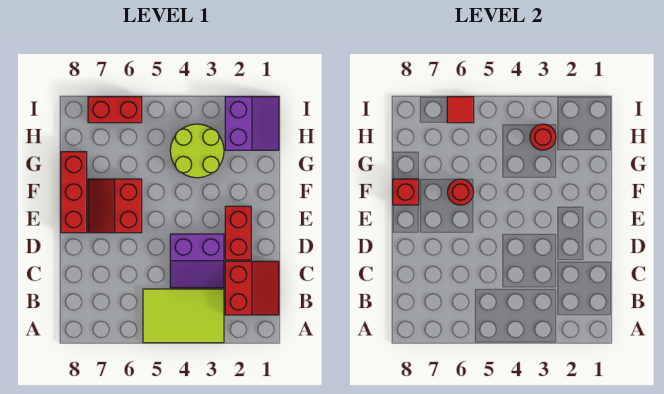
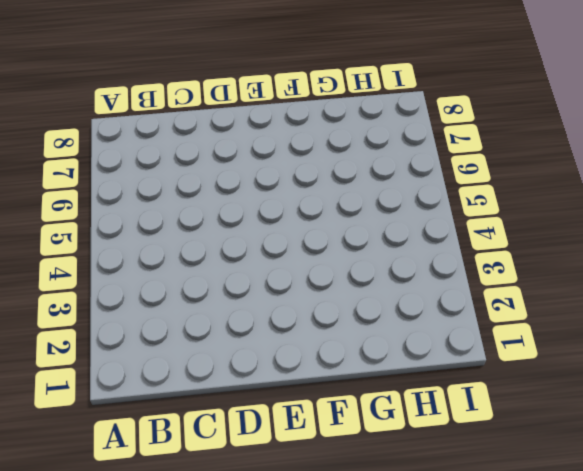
none -> lime tile A3:B5 level 1
none -> red slope B1:C2 level 1 top 2
none -> purple slope C3:D4 level 1 top D

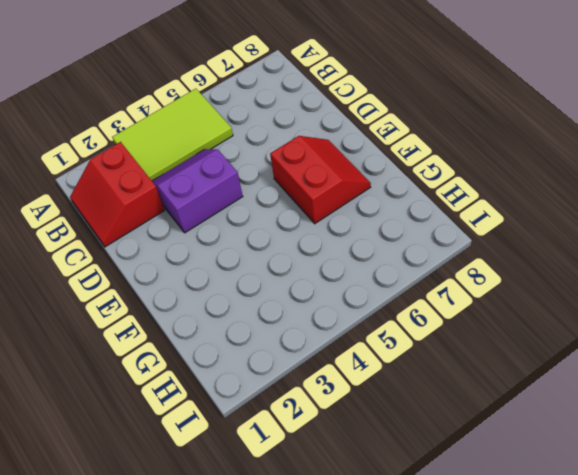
none -> red brick D2:E2 level 1
none -> red brick E8:G8 level 1
none -> lime round brick G3:H4 level 1

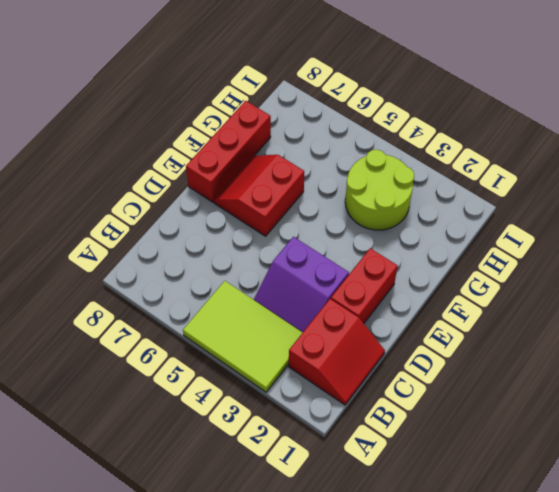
none -> purple slope H1:I2 level 1 top 2
none -> red brick I6:I7 level 1
none -> red round brick F6 level 2

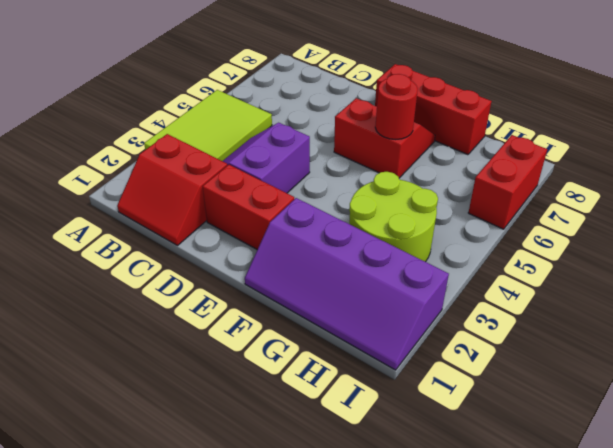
purple slope F1:I2 level 1 top 2 -> purple slope H1:I2 level 1 top 2
none -> red brick F8 level 2
none -> red round brick H3 level 2
none -> red tile I6 level 2

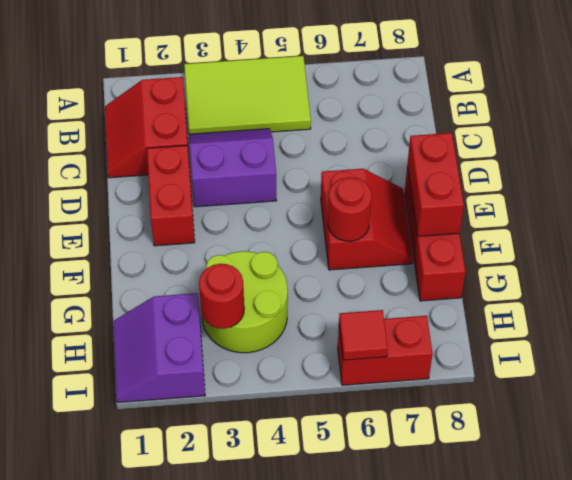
red brick E8:F8 level 2 -> red brick F8 level 2

